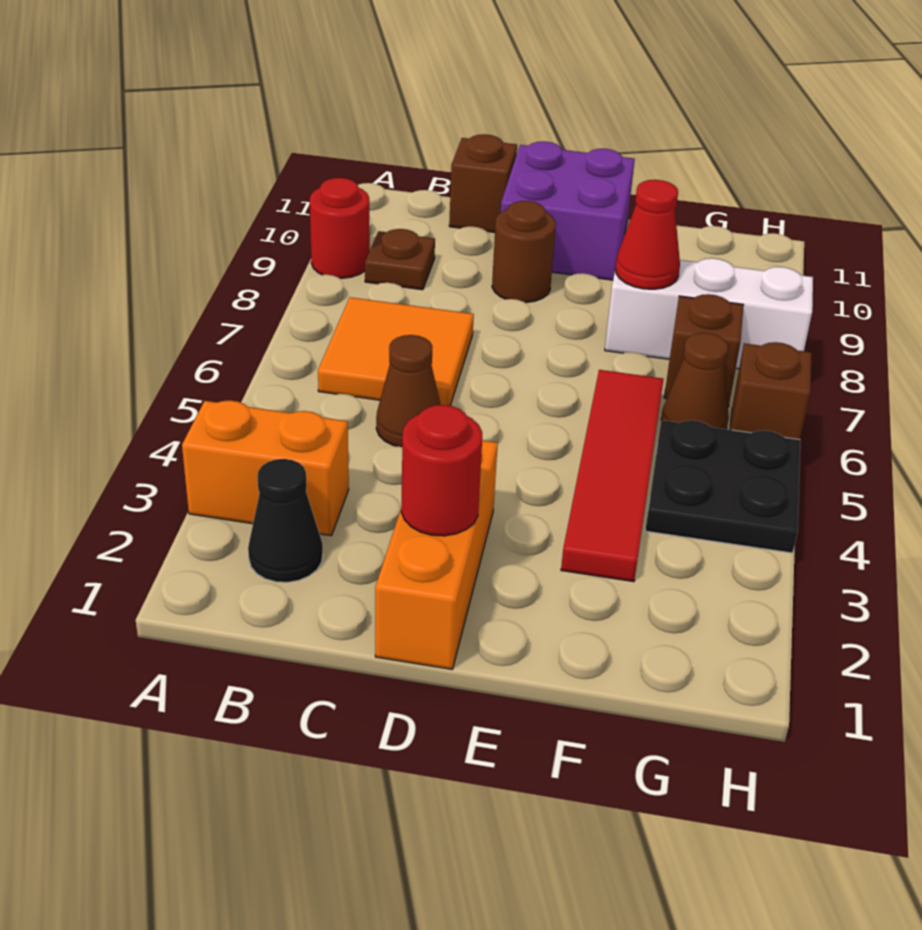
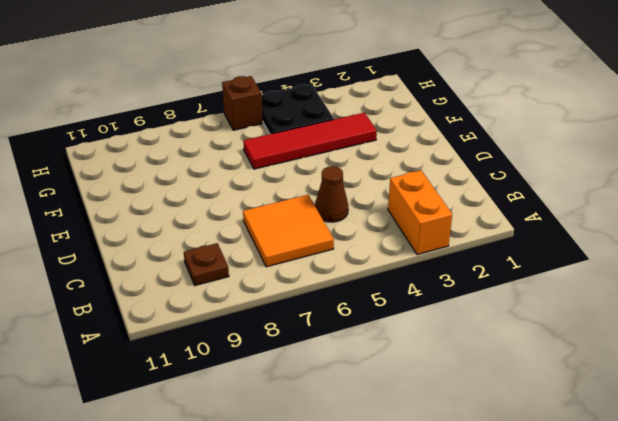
none -> red round brick A9 level 1
none -> black cone B2 level 1
none -> brown brick C11 level 1

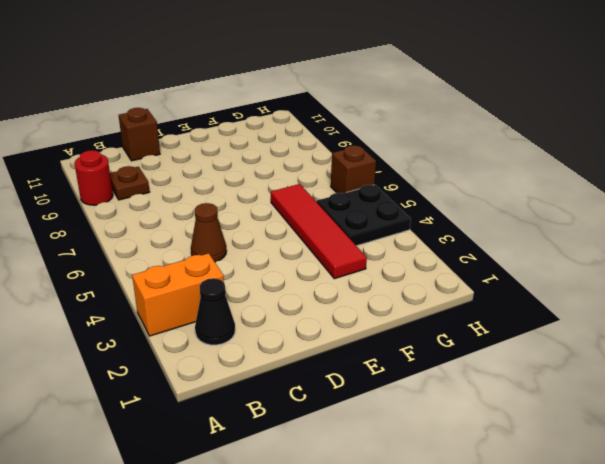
none -> orange tile B6:C7 level 1
none -> orange brick D1:D3 level 1
none -> brown round brick D9 level 1

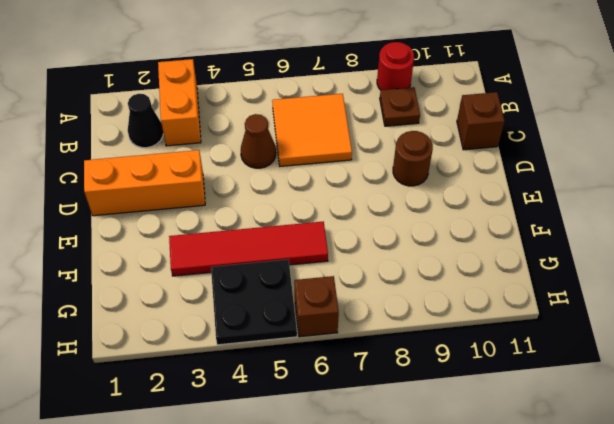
none -> purple brick D10:E11 level 1
none -> white brick F8:H8 level 1
none -> brown cone G6 level 1

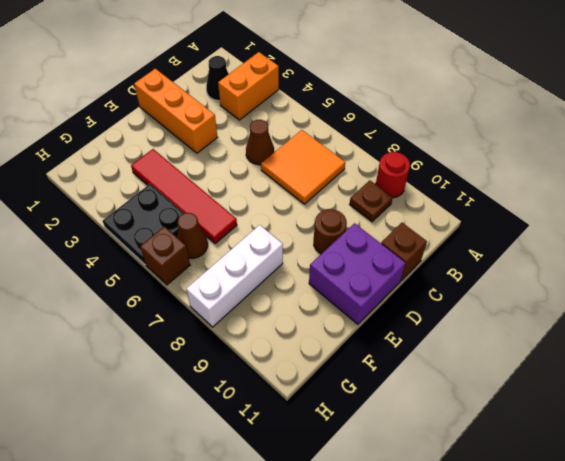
none -> brown brick G7 level 1
none -> red round brick D2 level 2
none -> red cone F8 level 2

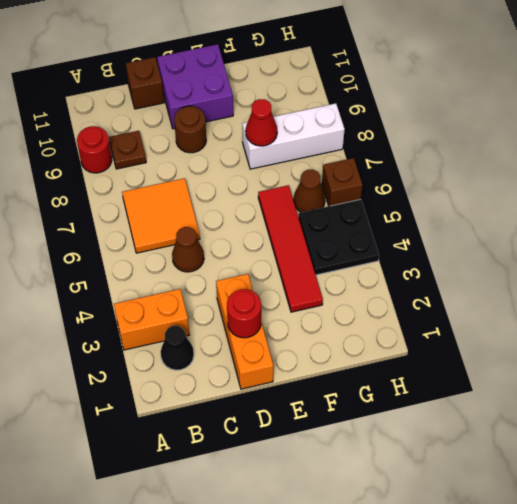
none -> brown brick G7 level 1

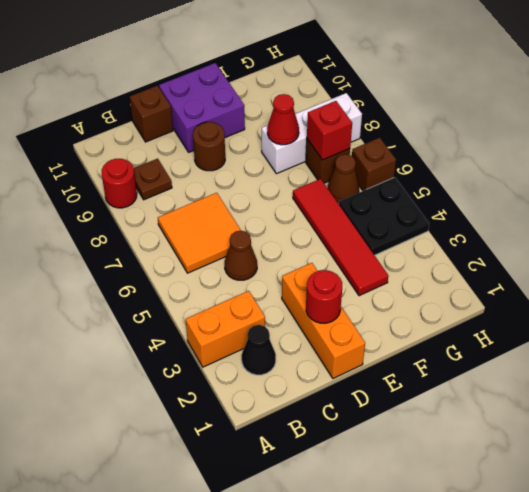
red brick G7 level 2 -> none

